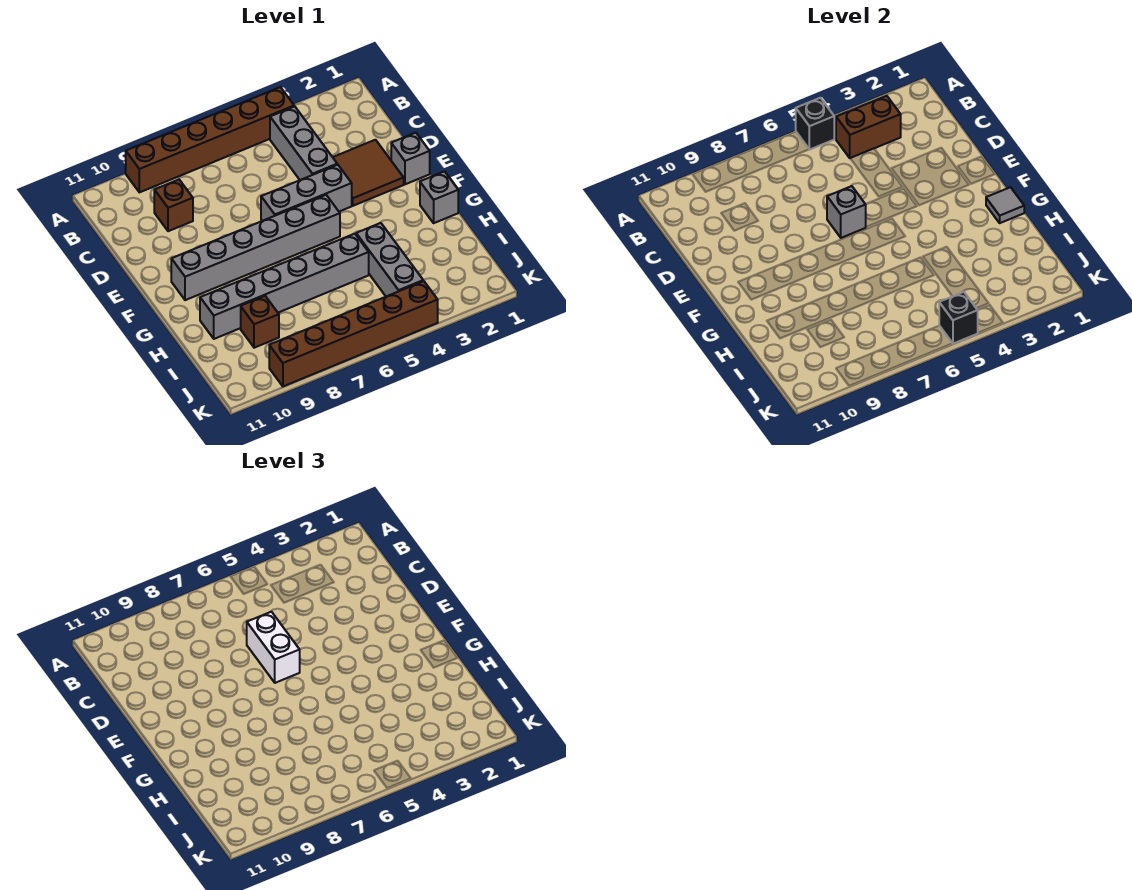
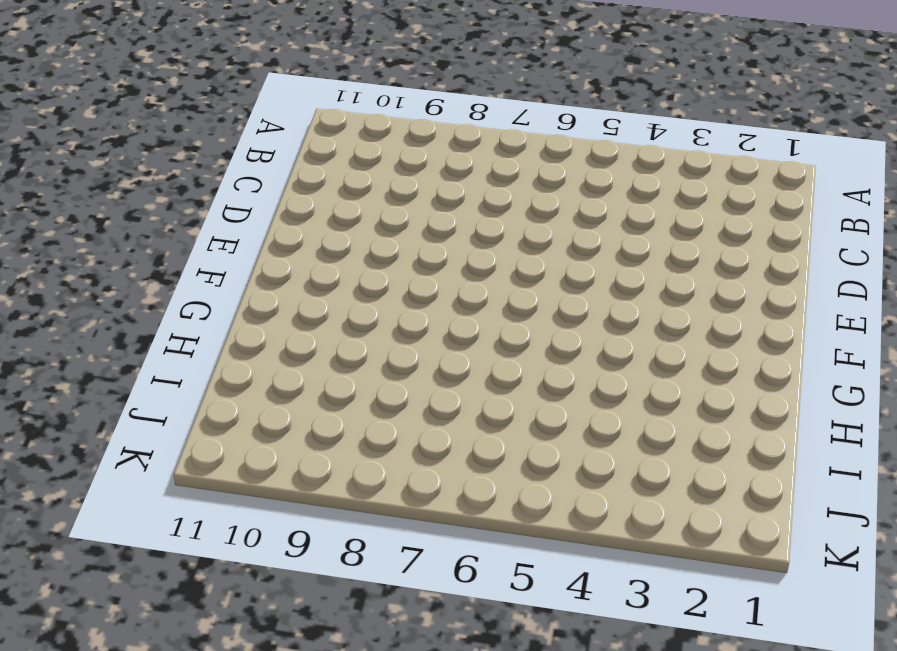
none -> brown brick A4:A9 level 1
none -> grey brick B4:D4 level 1
none -> brown brick C9 level 1

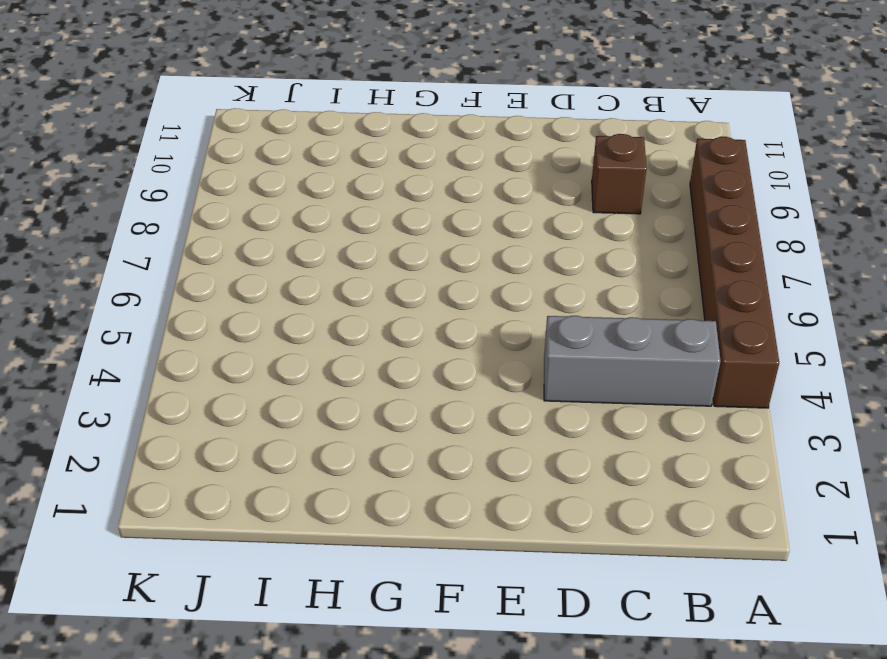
none -> brown tile D2:E3 level 1
none -> grey brick E1 level 1
none -> grey brick E4:E6 level 1

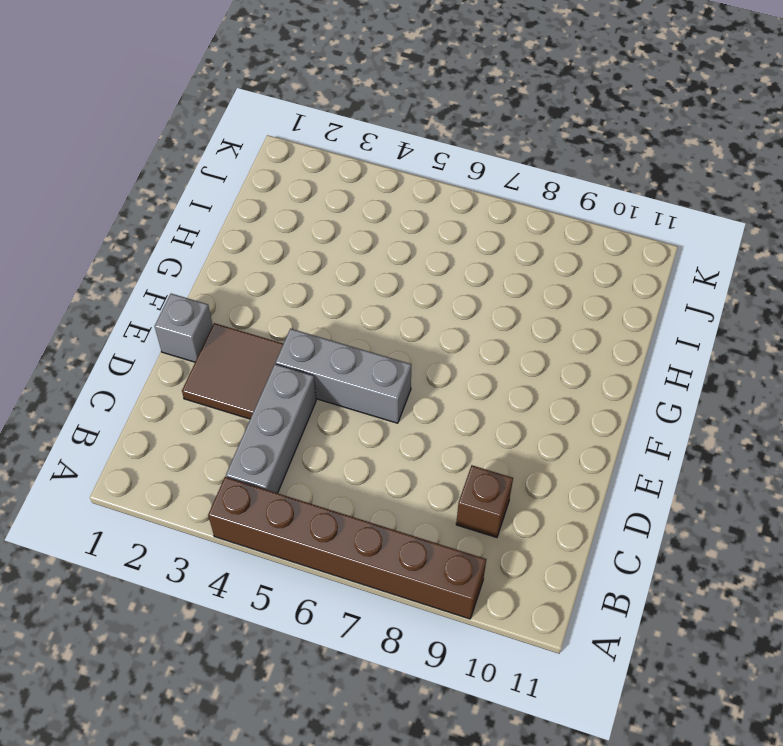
none -> grey brick F5:F10 level 1
none -> grey brick G1 level 1
none -> grey brick H4:J4 level 1

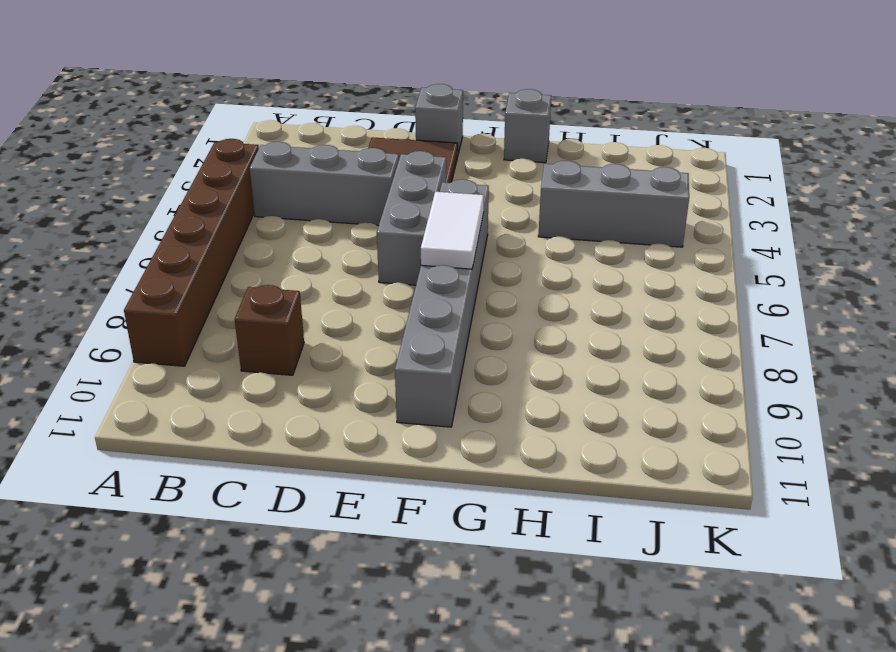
white tile F6:F7 level 2 -> none
none -> grey brick H5:H10 level 1
none -> brown brick I9 level 1
none -> brown brick K4:K9 level 1

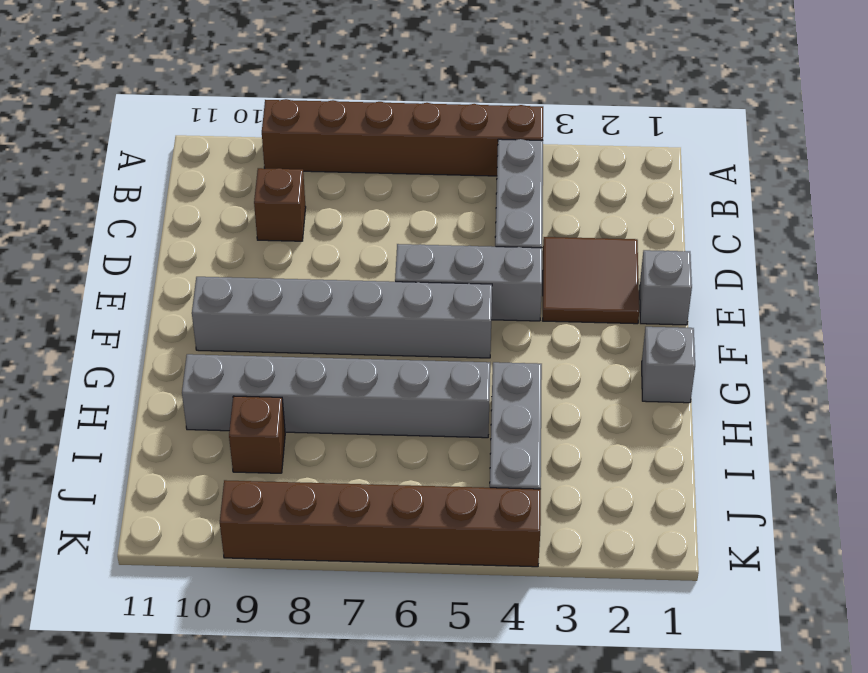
none -> black brick A5 level 2
none -> brown brick B3:B4 level 2
none -> grey brick E6 level 2

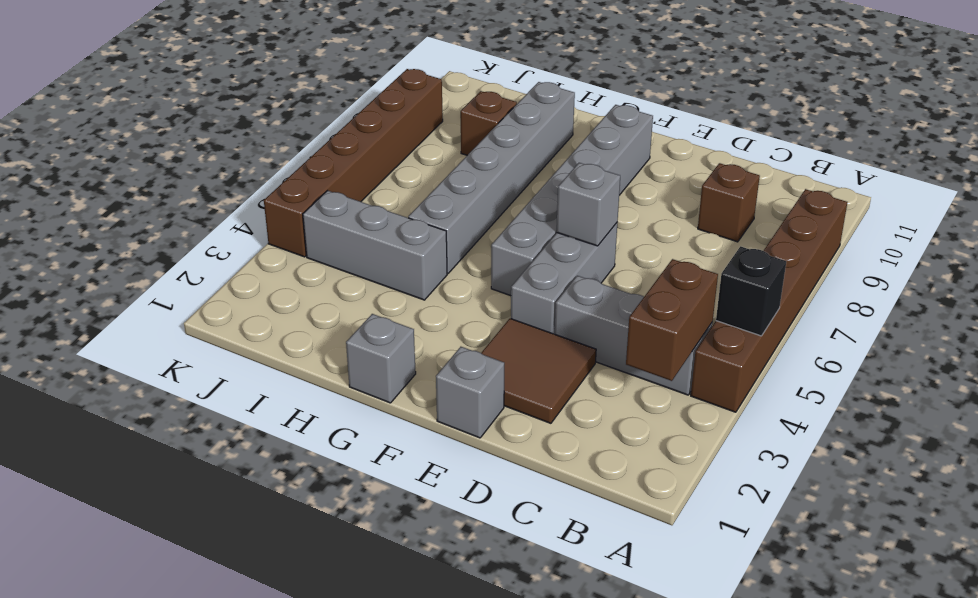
none -> grey tile G1 level 2
none -> black brick K5 level 2
none -> white brick D6:E6 level 3

